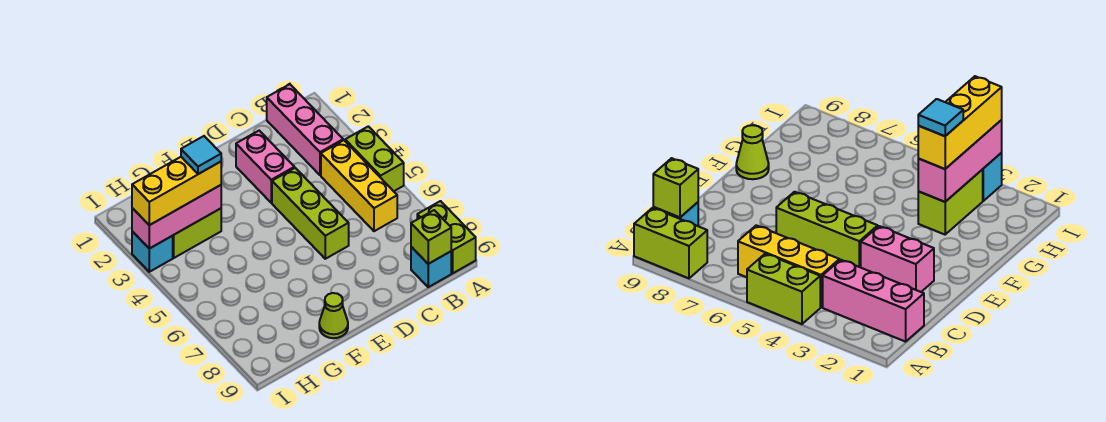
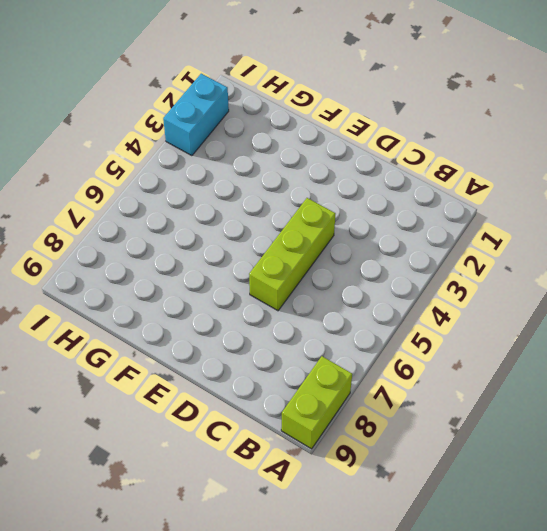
cyan brick I2:I3 level 1 -> cyan brick I3 level 1
none -> lime brick A4:A5 level 1
none -> pink brick B1:B3 level 1
none -> yellow brick B4:B6 level 1

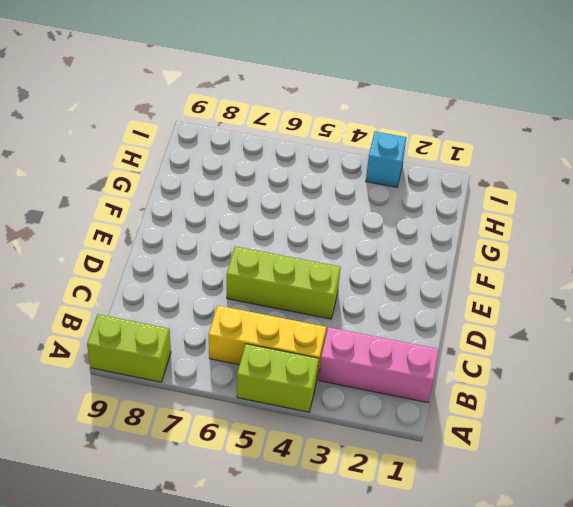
none -> cyan brick B9 level 1
none -> pink brick D2:D3 level 1
none -> lime cone F9 level 1

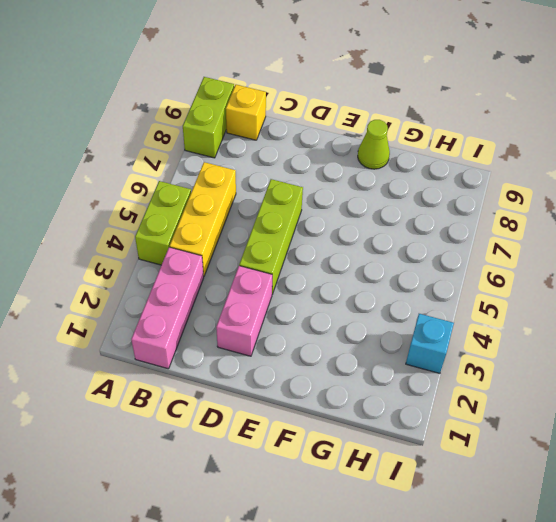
yellow brick B9 level 1 -> cyan brick B9 level 1
none -> lime brick G3:H3 level 1
none -> lime brick B9 level 2
none -> pink brick G3:I3 level 2

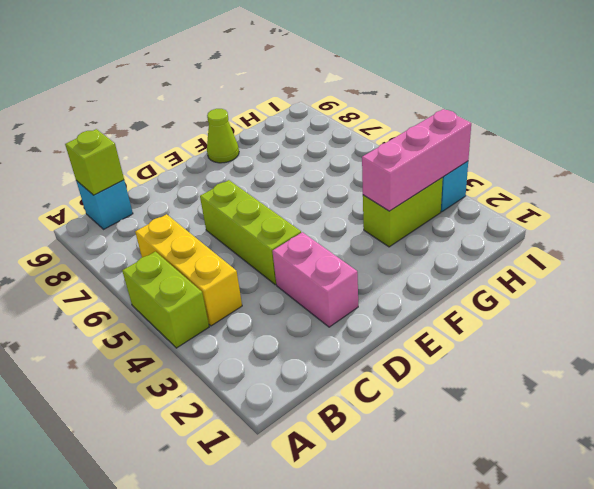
none -> lime brick A8:A9 level 1
none -> pink brick B1:B3 level 1
none -> yellow brick G3:I3 level 3

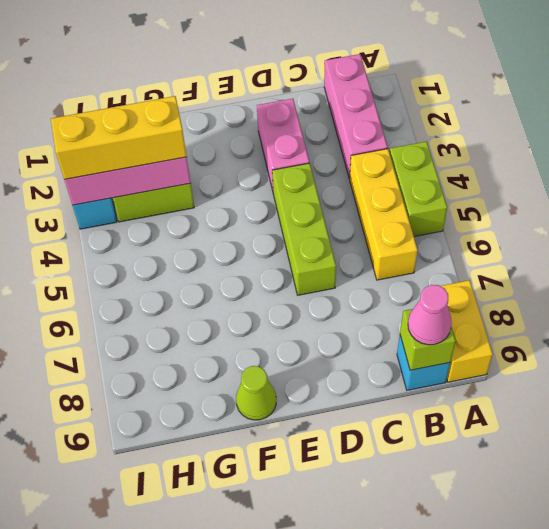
yellow brick A8:A9 level 1 -> lime brick A8:A9 level 1
pink cone B9 level 3 -> none
none -> cyan tile G3 level 4

